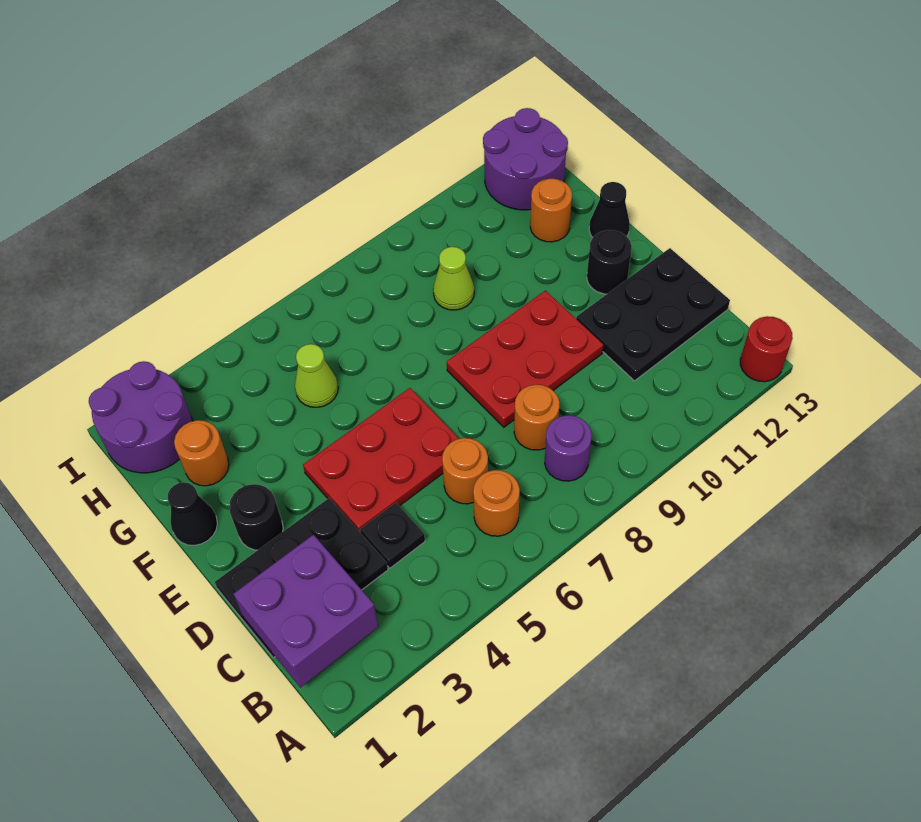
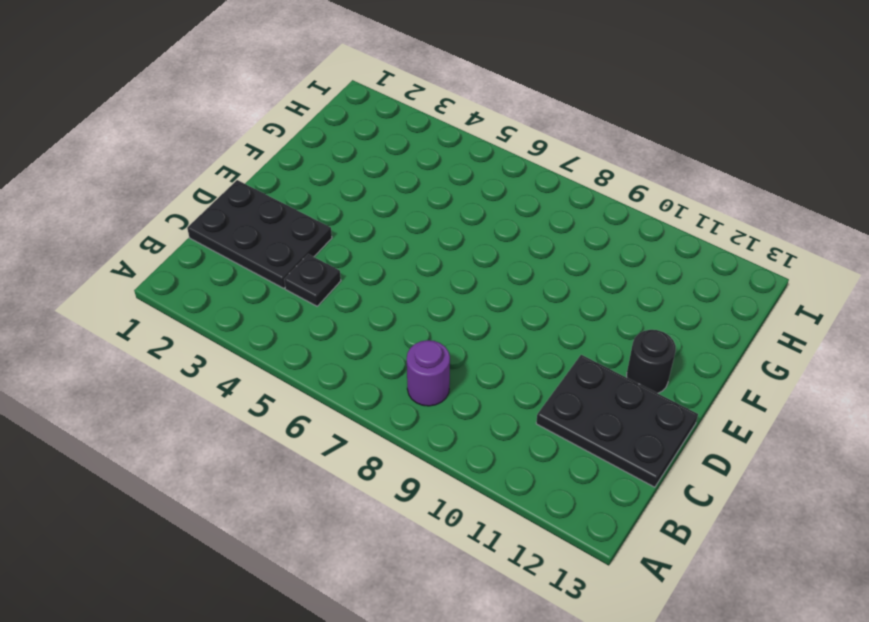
none -> red round brick A13 level 1
none -> orange round brick B6 level 1
none -> orange round brick C6 level 1

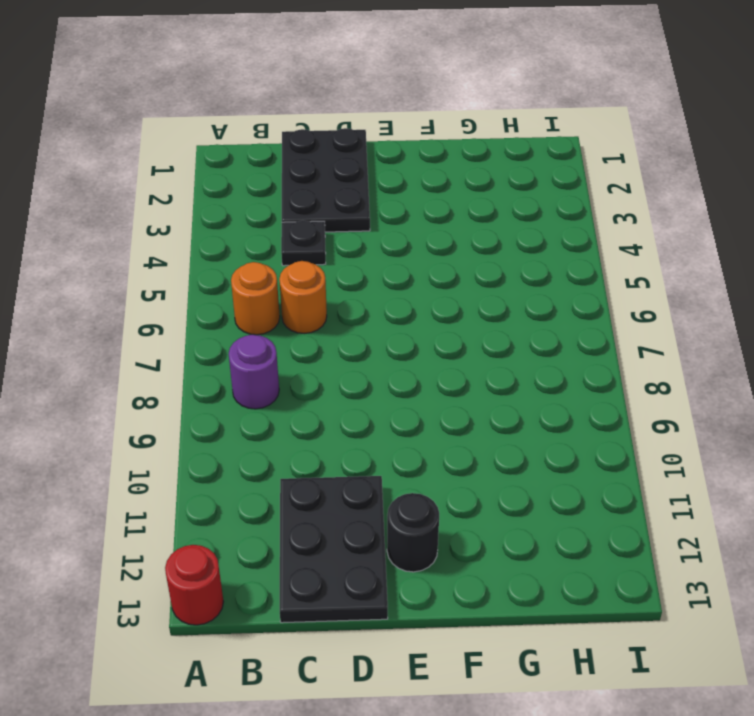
none -> orange round brick C8 level 1
none -> red plate D4:E6 level 1
none -> red plate D8:E10 level 1

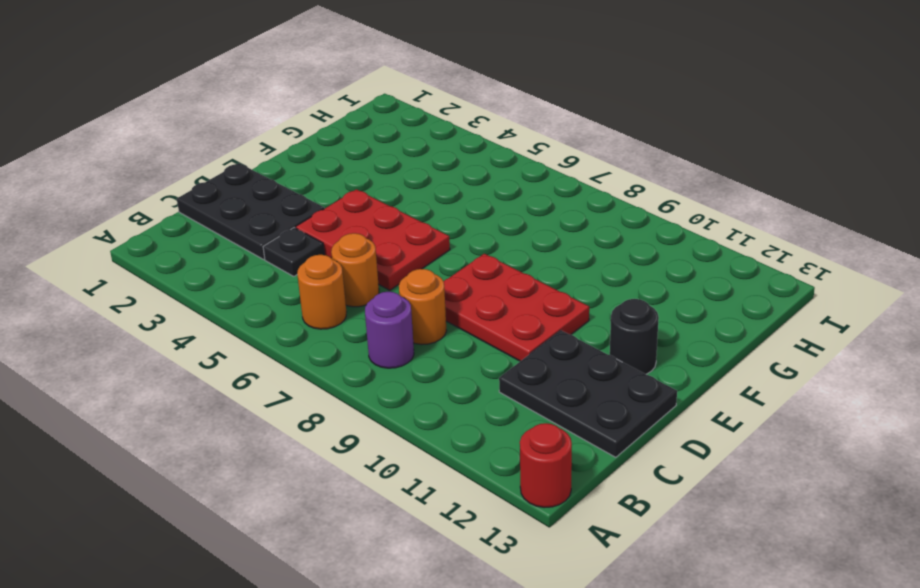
none -> black round brick E2 level 1
none -> black cone F1 level 1
none -> black cone F13 level 1

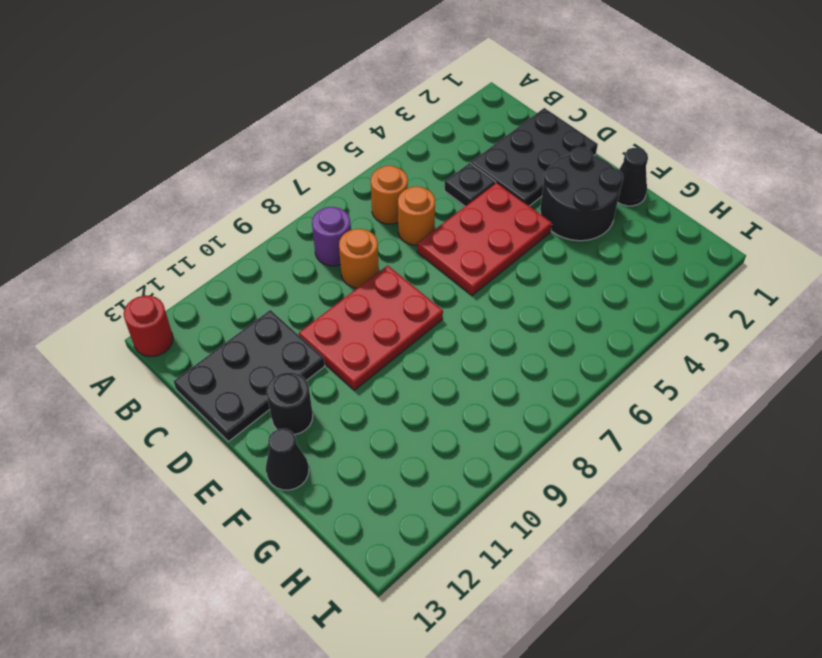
black round brick E2:F3 level 1 -> black round brick E2 level 1
none -> orange round brick G2 level 1
none -> lime cone G5 level 1
none -> lime cone G9 level 1

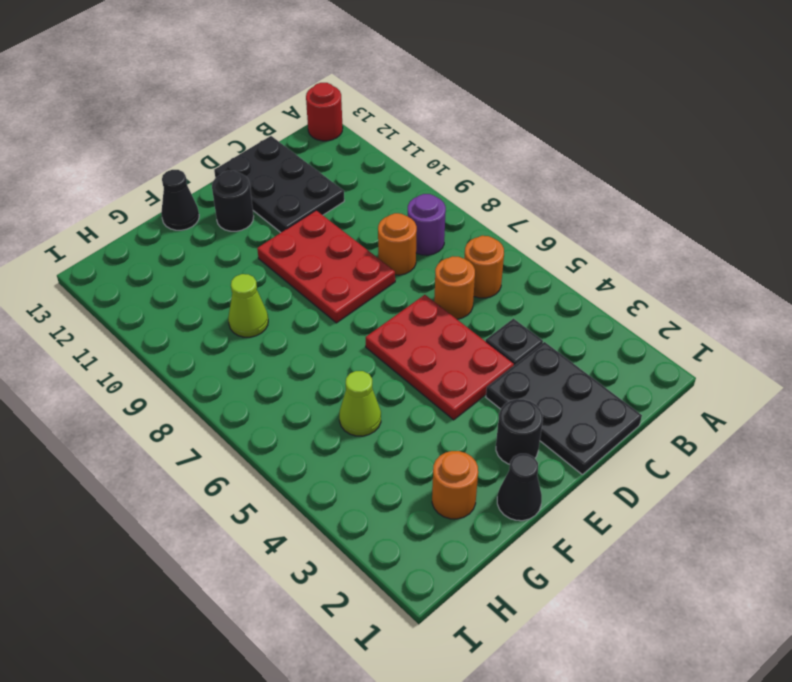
none -> orange round brick G12 level 1
none -> purple round brick H1:I2 level 1
none -> purple round brick H12:I13 level 1

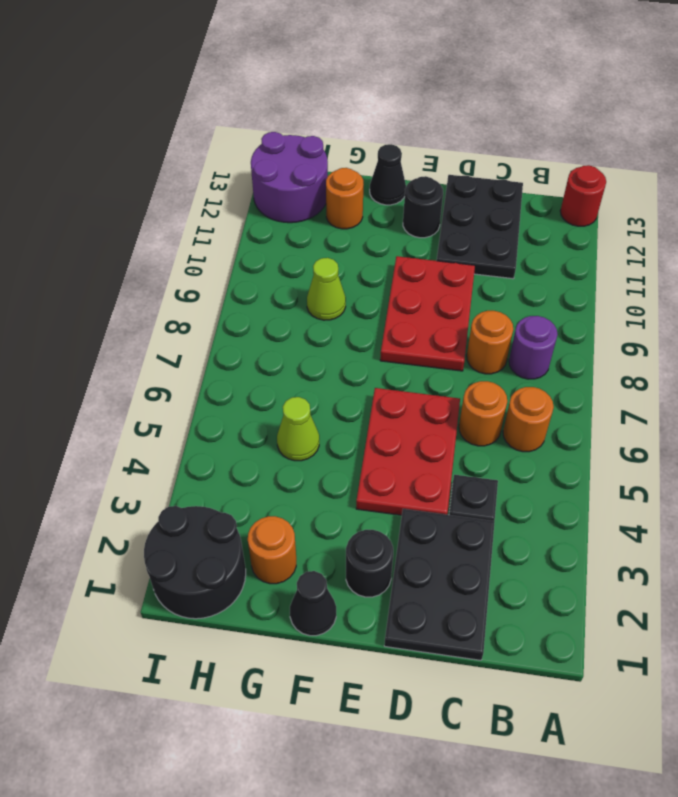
black round brick H1:I2 level 1 -> purple round brick H1:I2 level 1
none -> purple brick B1:C2 level 2

